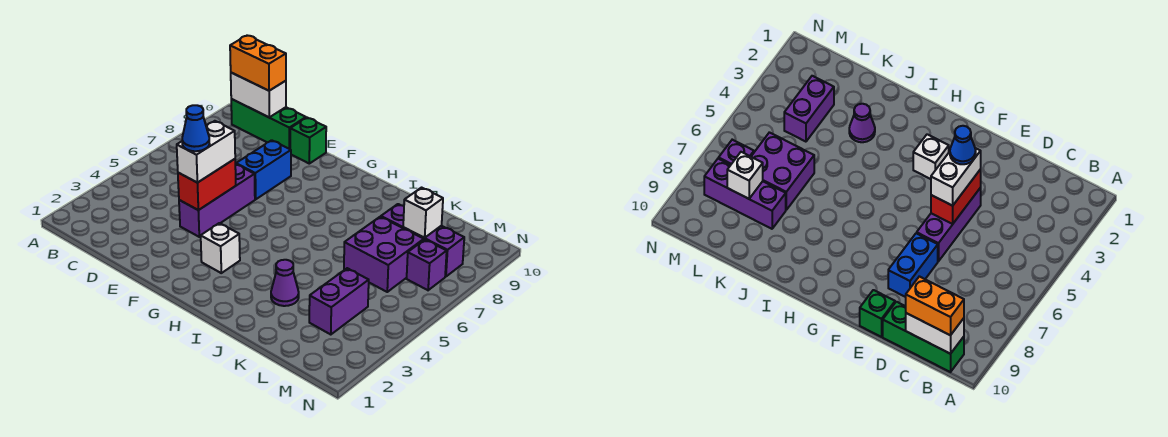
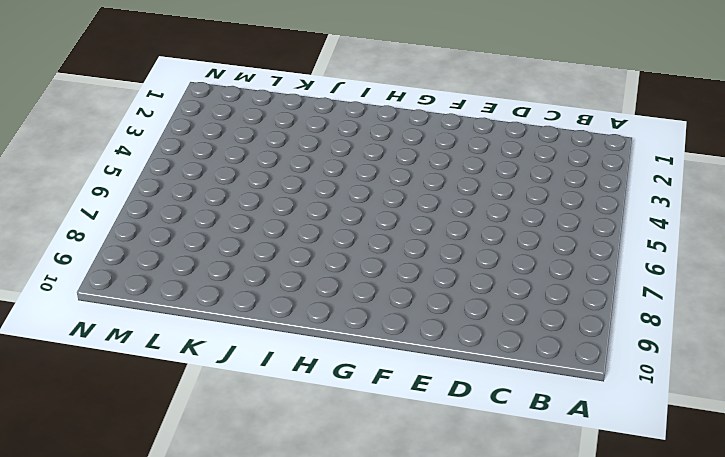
none -> green brick B10:D10 level 1
none -> purple brick E4:E6 level 1
none -> blue brick E7:E8 level 1

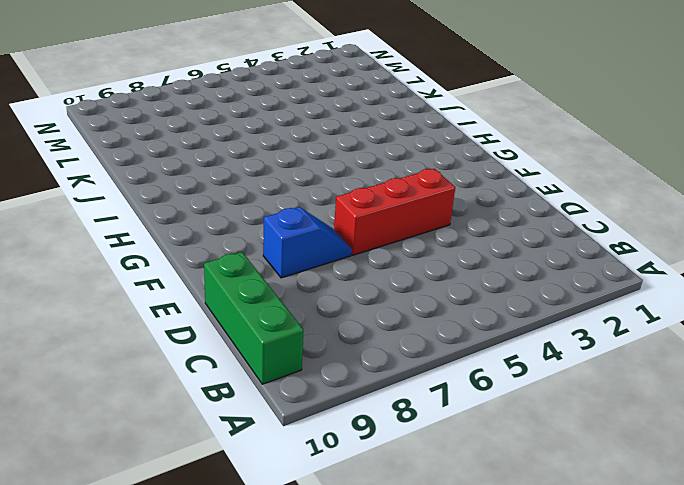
red brick E4:E6 level 1 -> purple brick E4:E6 level 1
blue slope E7:E8 level 1 top 8 -> blue brick E7:E8 level 1
none -> green brick E10 level 1
none -> white brick G3 level 1
none -> purple cone J3 level 1

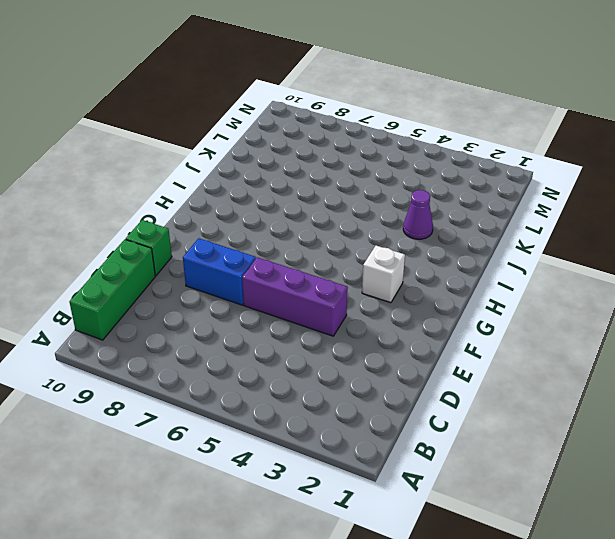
none -> purple brick K6:L7 level 1
none -> purple brick K8:M8 level 1
none -> purple brick L3:L4 level 1

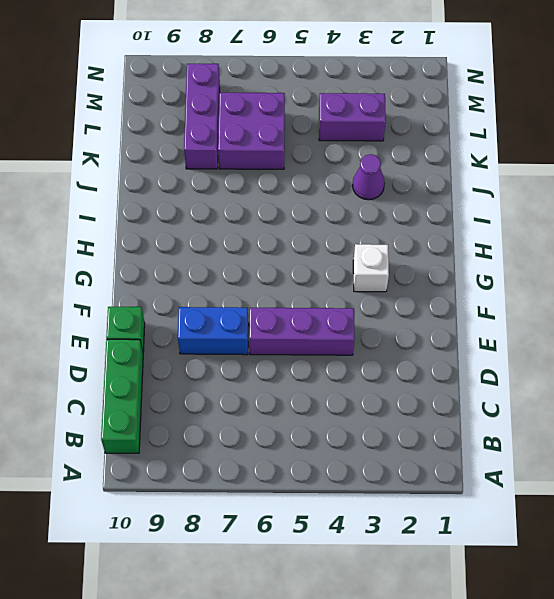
none -> purple brick M7 level 1
none -> white brick B10:C10 level 2
none -> red brick E4:E5 level 2

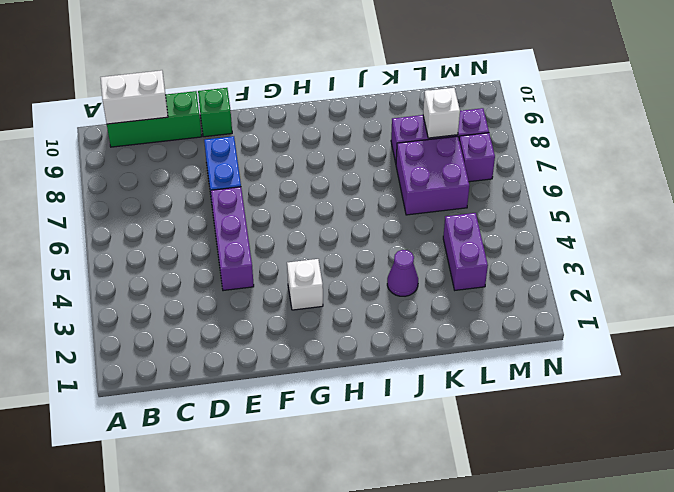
none -> red brick E4:E5 level 2
none -> orange brick B10:C10 level 3
none -> white brick E4:E5 level 3

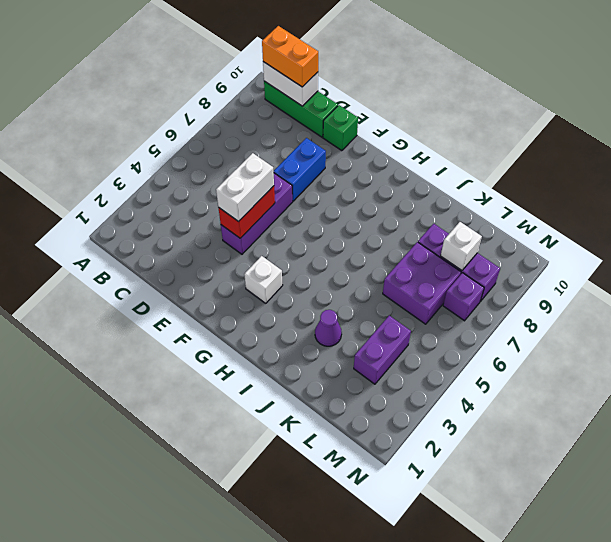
none -> blue cone E4 level 4

